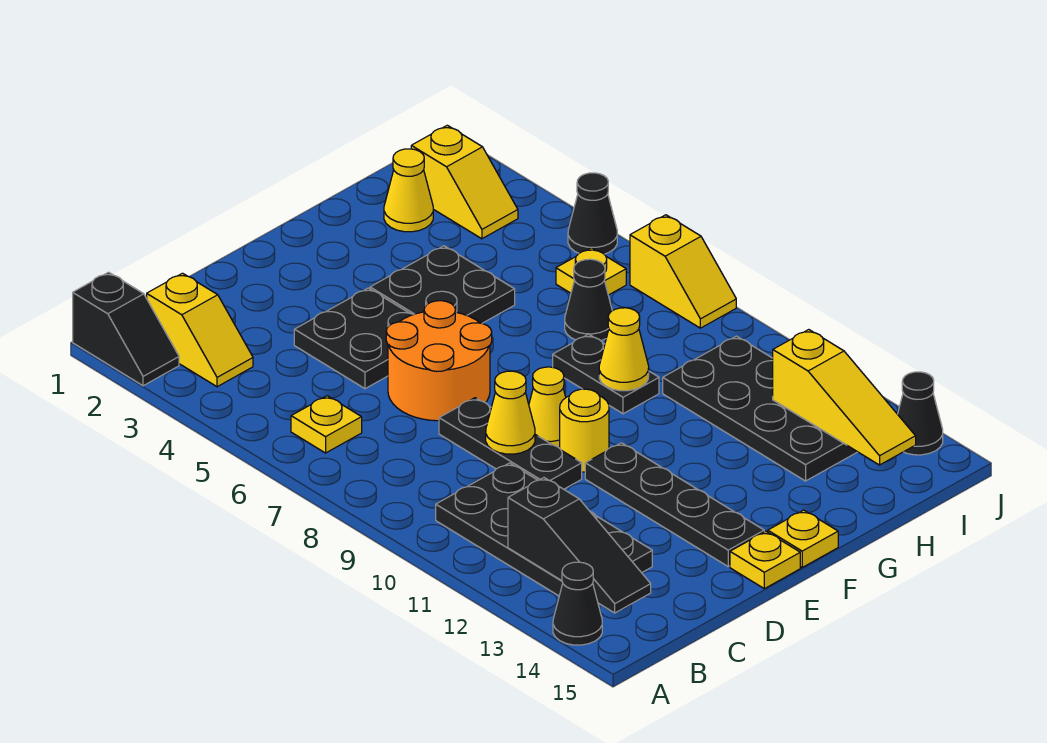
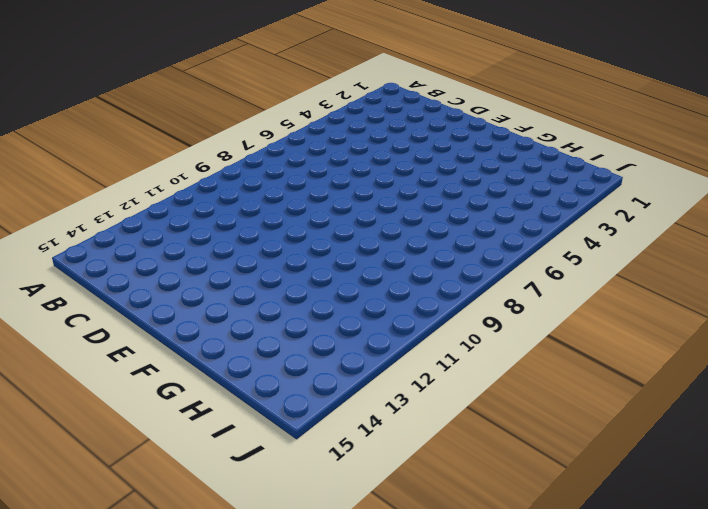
none -> black slope A1:A2 level 1 top 1
none -> black cone A14 level 1
none -> yellow slope B2:B3 level 1 top 2

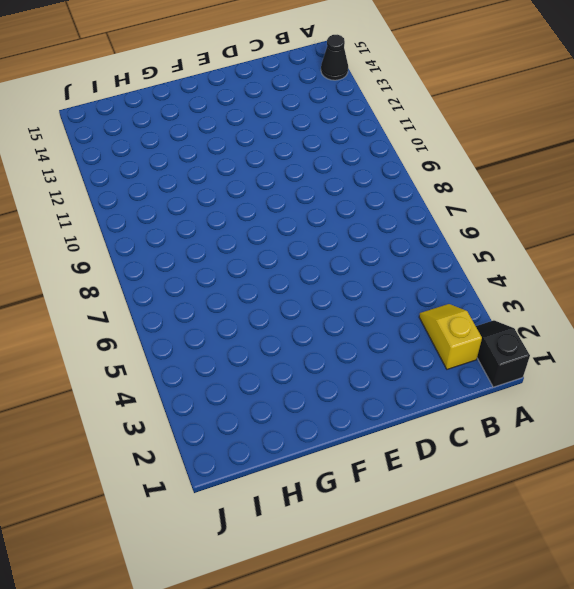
none -> yellow plate B6 level 1
none -> black plate B10:C13 level 1
none -> black plate D4:E5 level 1

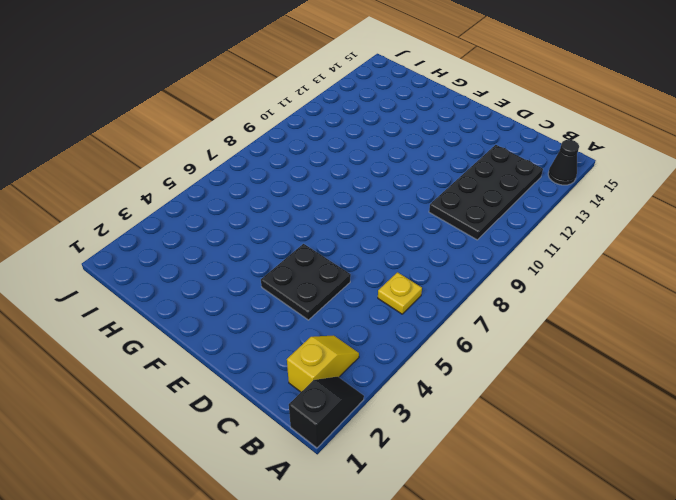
none -> orange round brick D6:E7 level 1
none -> black plate D8:D10 level 1
none -> yellow cone E9 level 1

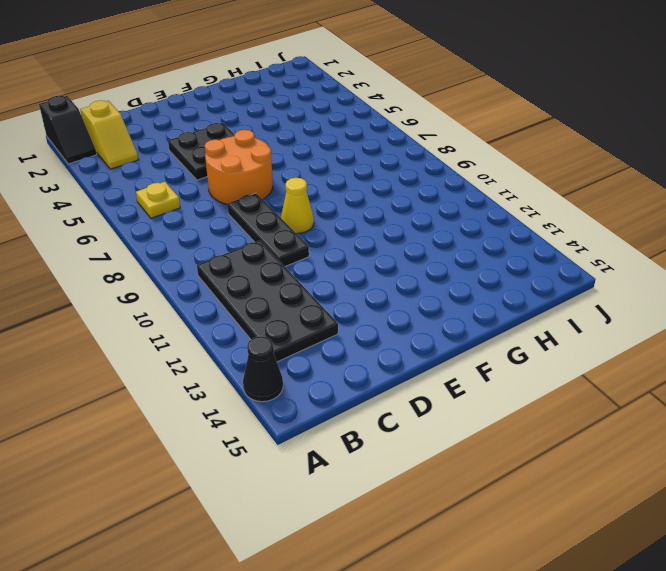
none -> yellow round brick E10 level 1
none -> black plate E11:E14 level 1
none -> yellow plate E15 level 1

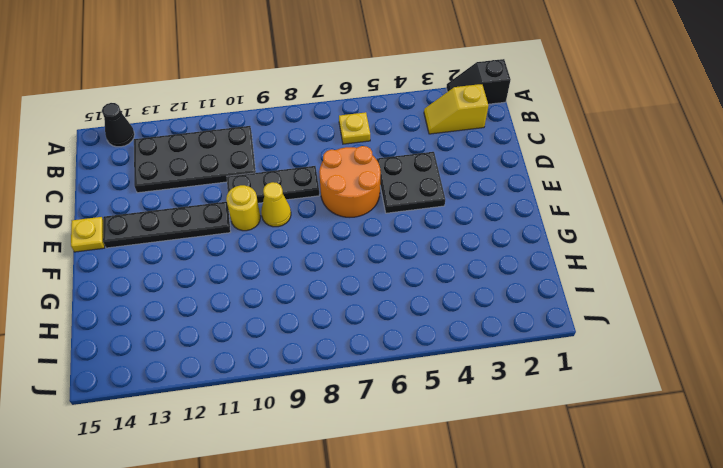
none -> black plate F4:G5 level 1
none -> yellow plate F15 level 1
none -> black plate G8:G9 level 1

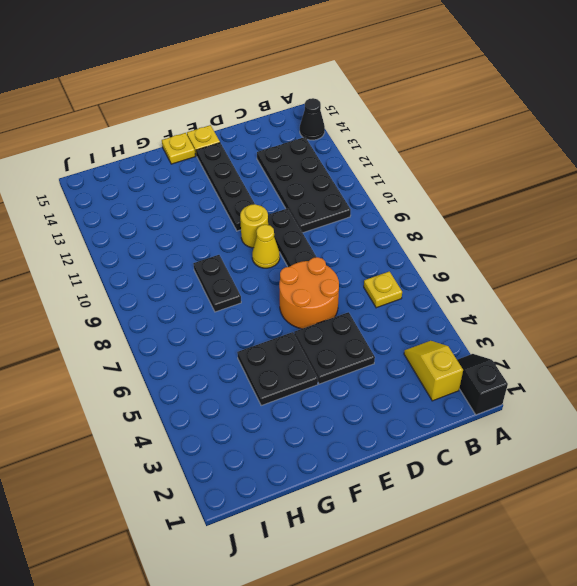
none -> yellow cone H2 level 1
none -> black cone H7 level 1
none -> black plate H10:I13 level 1

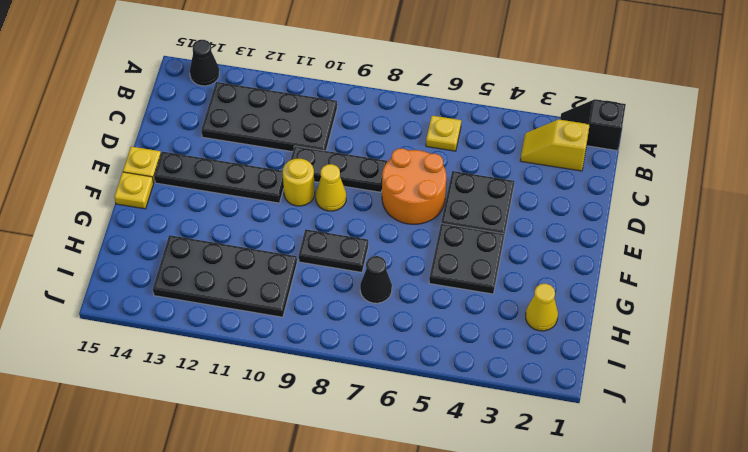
none -> yellow slope I2:I3 level 1 top 2
none -> yellow plate I6 level 1
none -> black cone J5 level 1

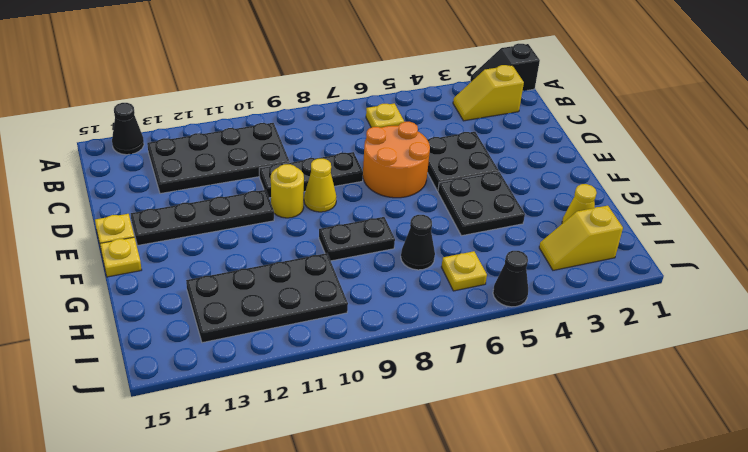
none -> yellow slope J7:J8 level 1 top 7
none -> black cone J14 level 1
none -> black slope B12:B14 level 2 top 12

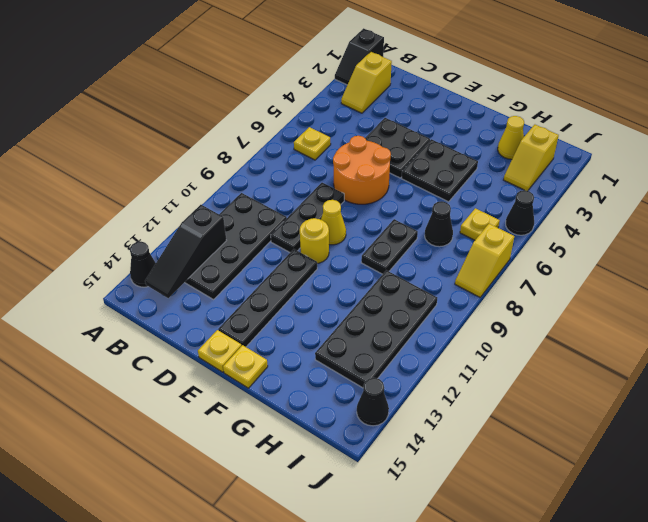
none -> yellow cone D9 level 2
none -> yellow cone G9 level 2
none -> yellow slope I12:I14 level 2 top 12

